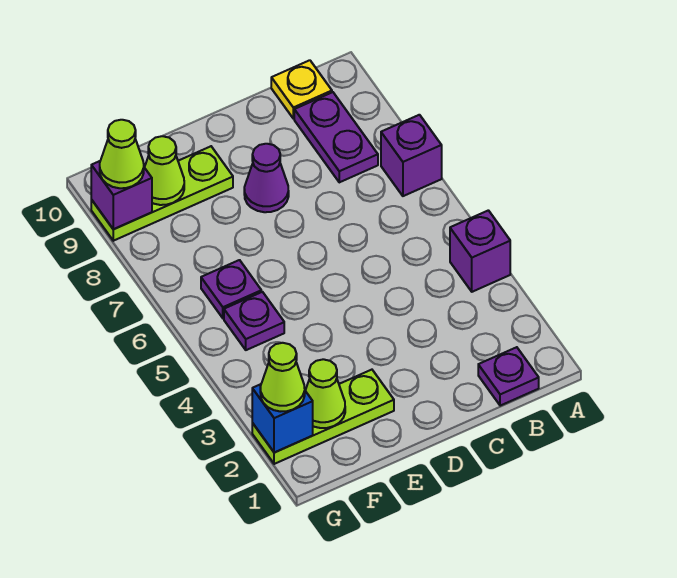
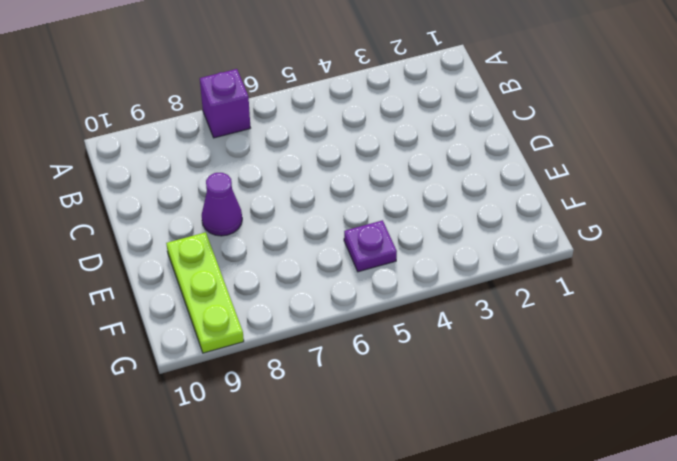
none -> purple brick A4 level 1
none -> purple plate B1 level 1
none -> purple plate B8:B9 level 1

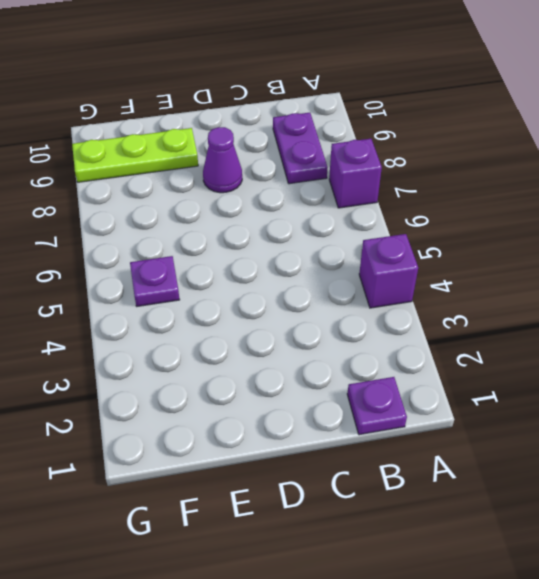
none -> yellow plate B10 level 1
none -> lime plate E2:G2 level 1
none -> purple plate F6 level 1

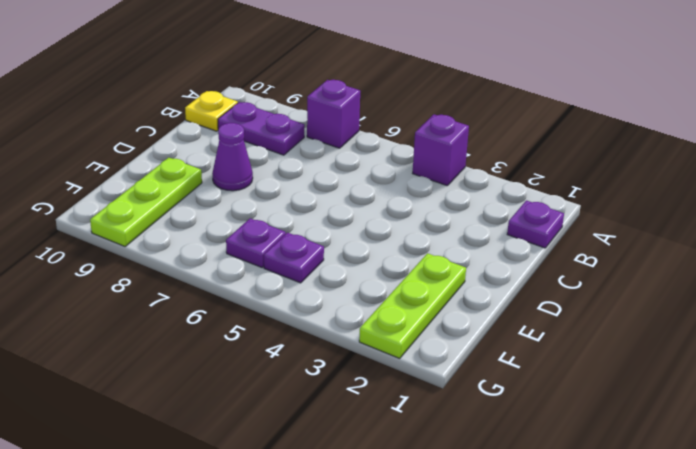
none -> lime cone F2 level 2
none -> lime cone F9 level 2
none -> blue brick G2 level 2

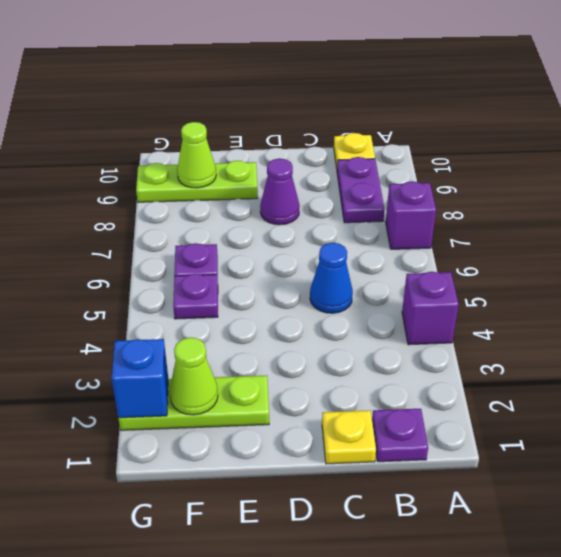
yellow plate C1 level 1 -> none
blue cone C5 level 1 -> none
none -> purple brick G9 level 2
none -> lime cone G2 level 3
none -> lime cone G9 level 3

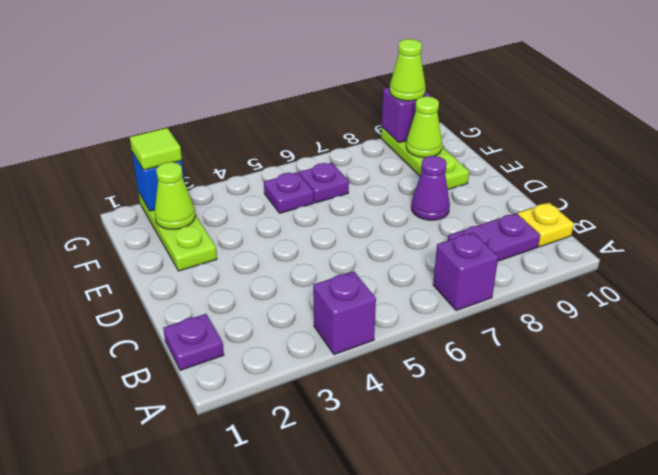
lime tile G2 level 3 -> lime cone G2 level 3

